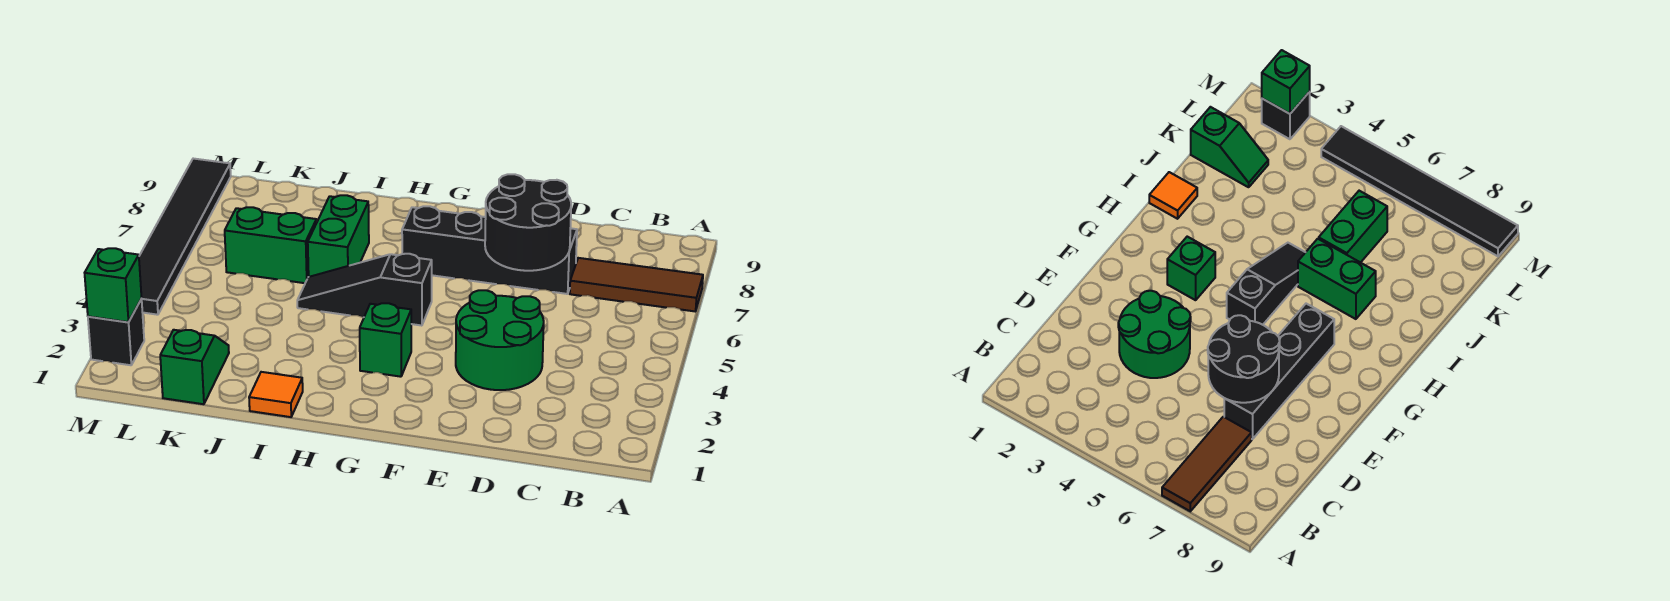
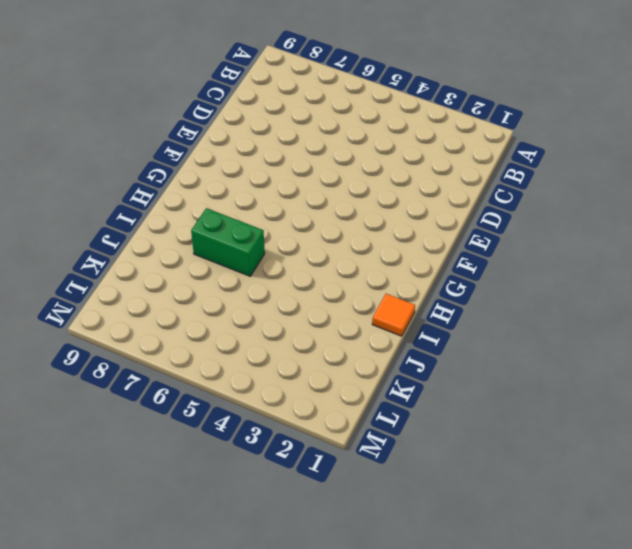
none -> brown tile A7:C7 level 1
none -> green round brick D3:E4 level 1
none -> black brick D7:G7 level 1

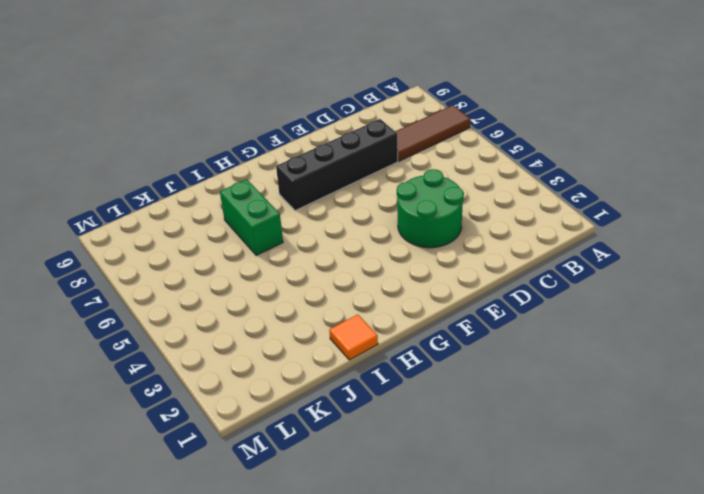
none -> green brick G3 level 1
none -> black slope G5:I5 level 1 top G
none -> green brick J6:K6 level 1

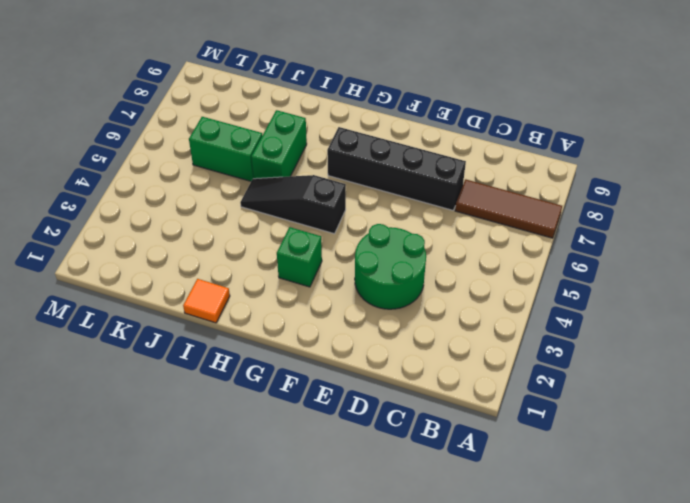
none -> green slope K1:K2 level 1 top 1
none -> black brick M2 level 1
none -> black tile M4:M9 level 1

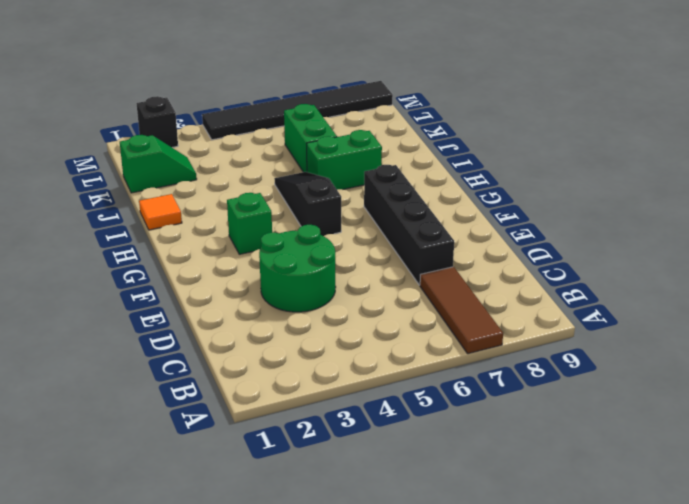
none -> black round brick D6:E7 level 2
none -> green brick M2 level 2

